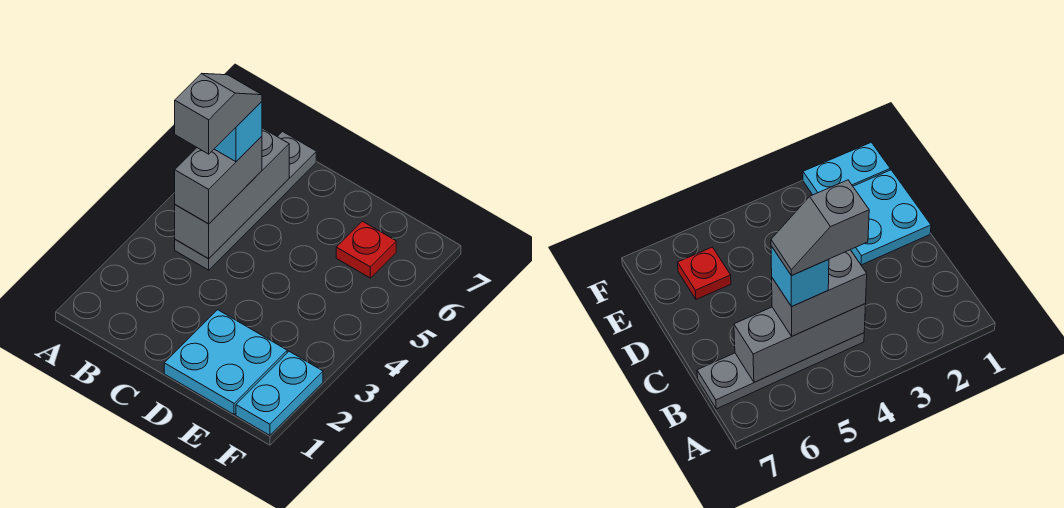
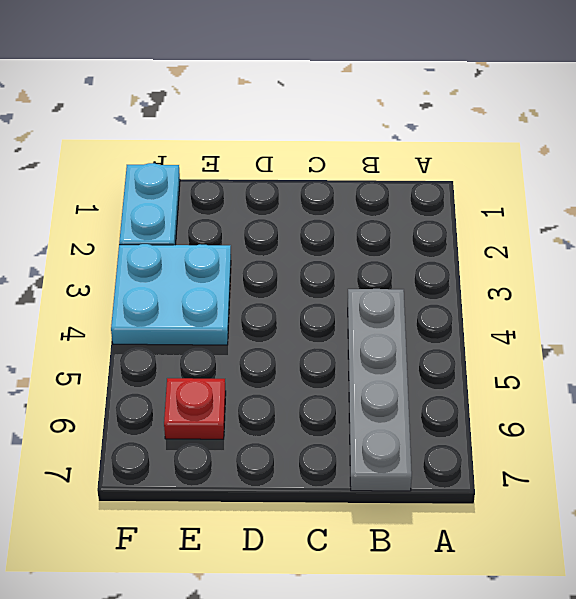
cyan plate E3:F4 level 1 -> cyan plate D1:E2 level 1
none -> grey brick B4:B6 level 2
none -> grey brick B4:B5 level 3

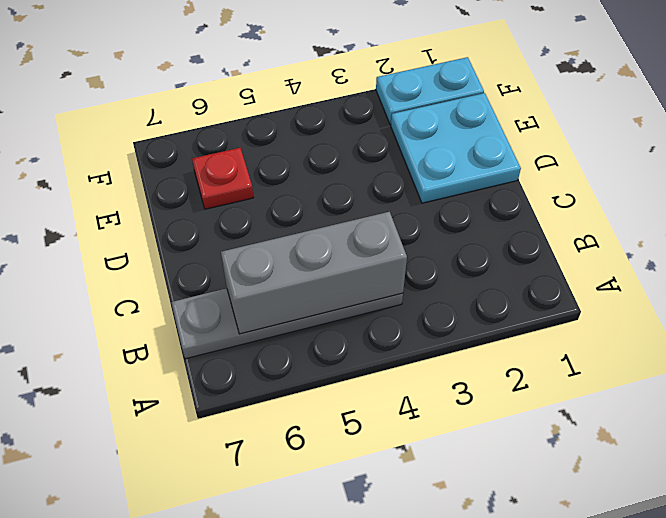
none -> grey brick B4:B5 level 3
none -> cyan brick B5 level 4

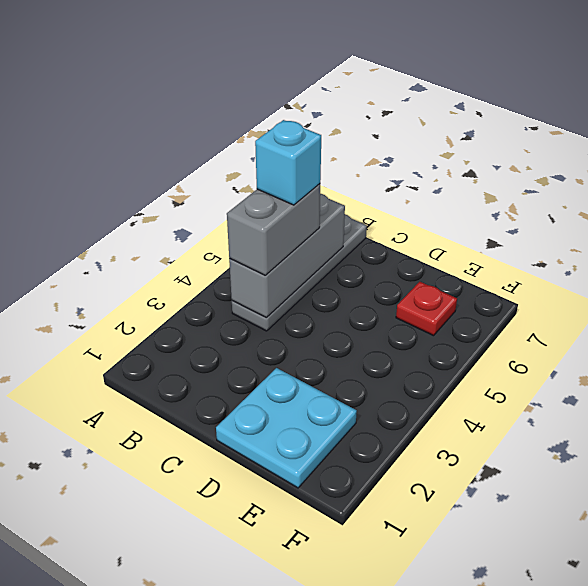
none -> cyan plate F1:F2 level 1
none -> grey slope B4:B5 level 5 top 4

